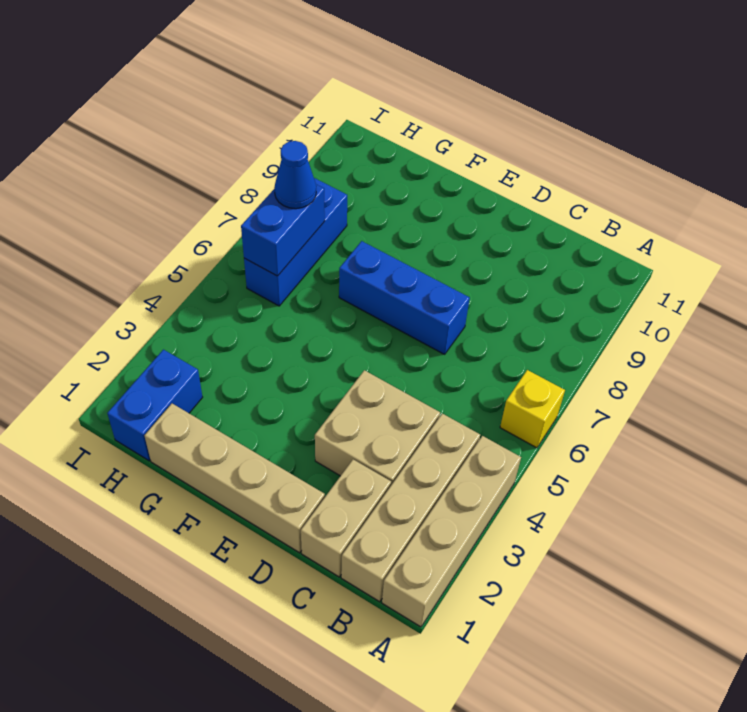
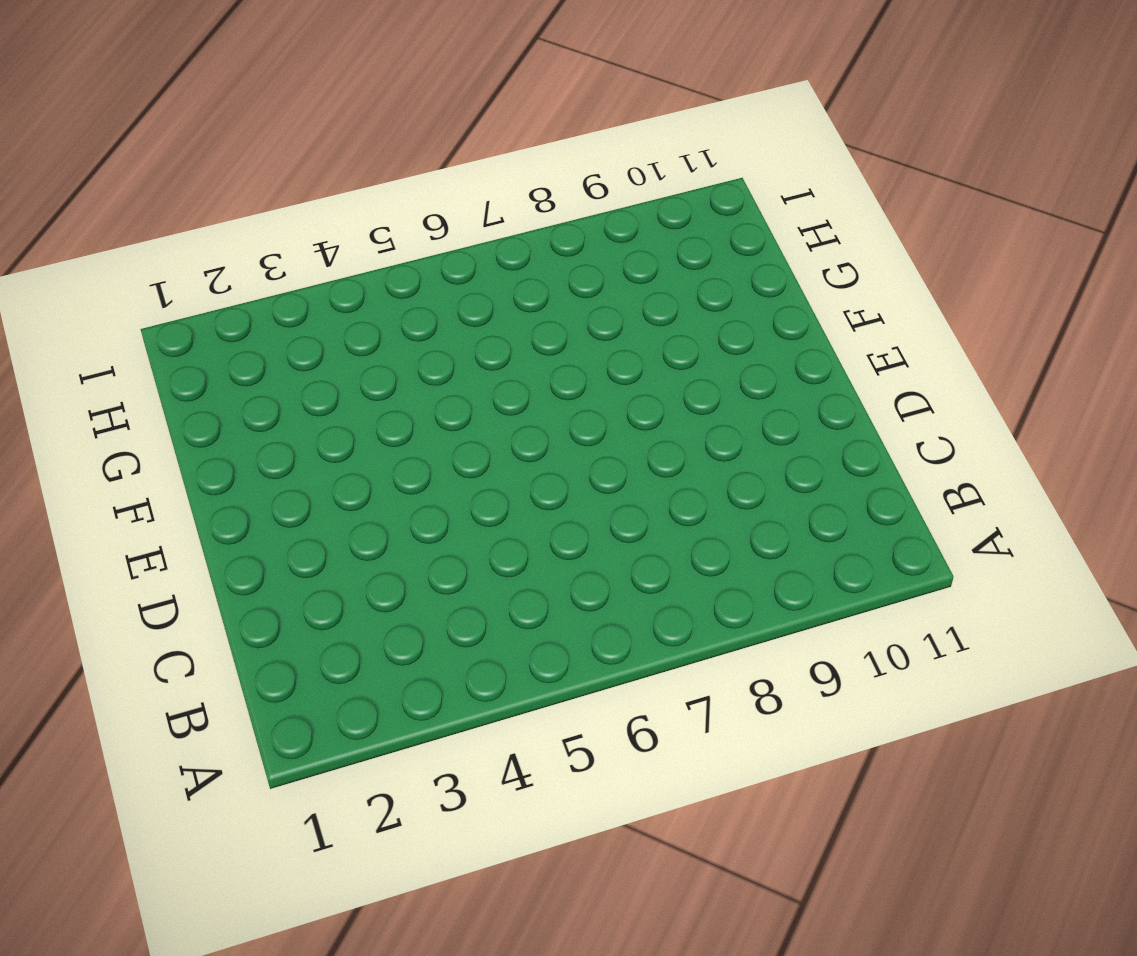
none -> tan brick A1:A4 level 1
none -> yellow brick A6 level 1

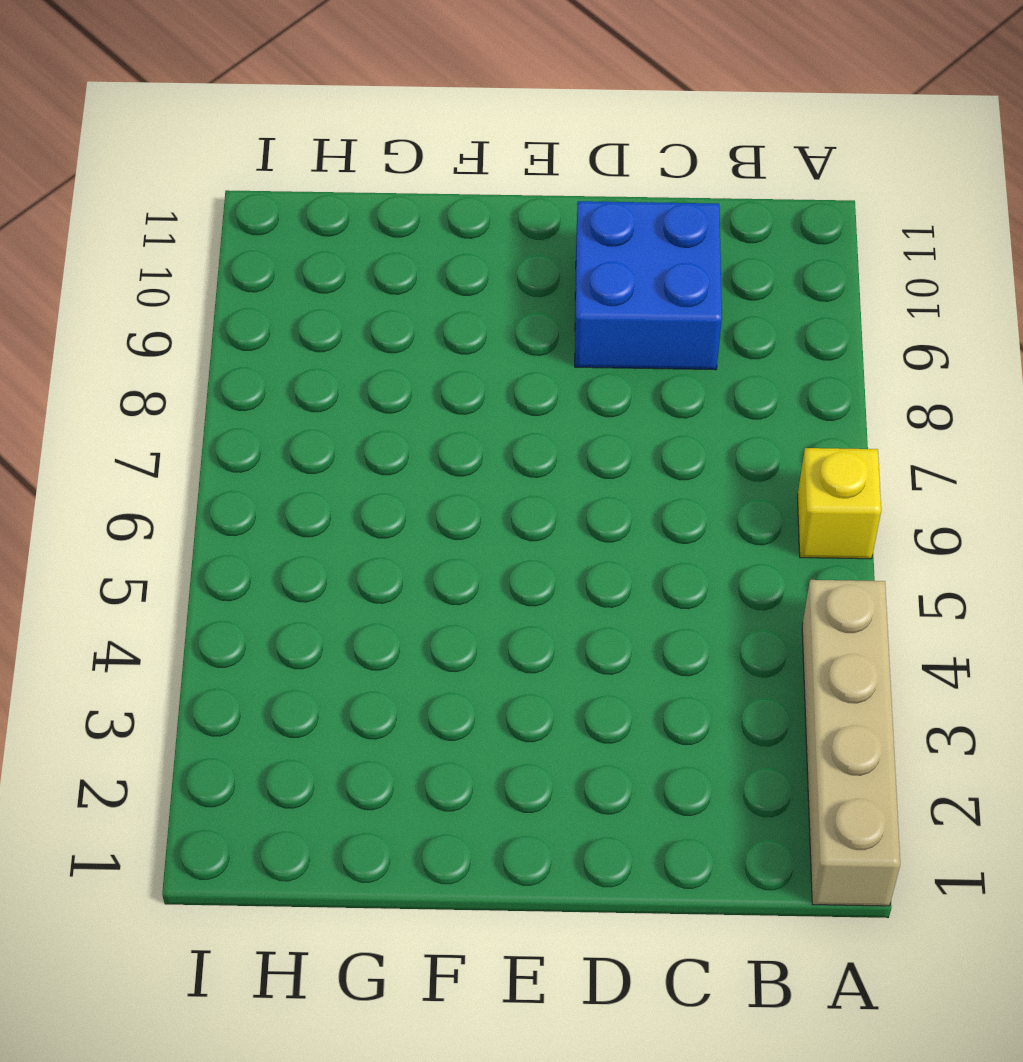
blue brick C9:D10 level 1 -> none
none -> tan brick B1:B4 level 1
none -> tan brick C1:C2 level 1

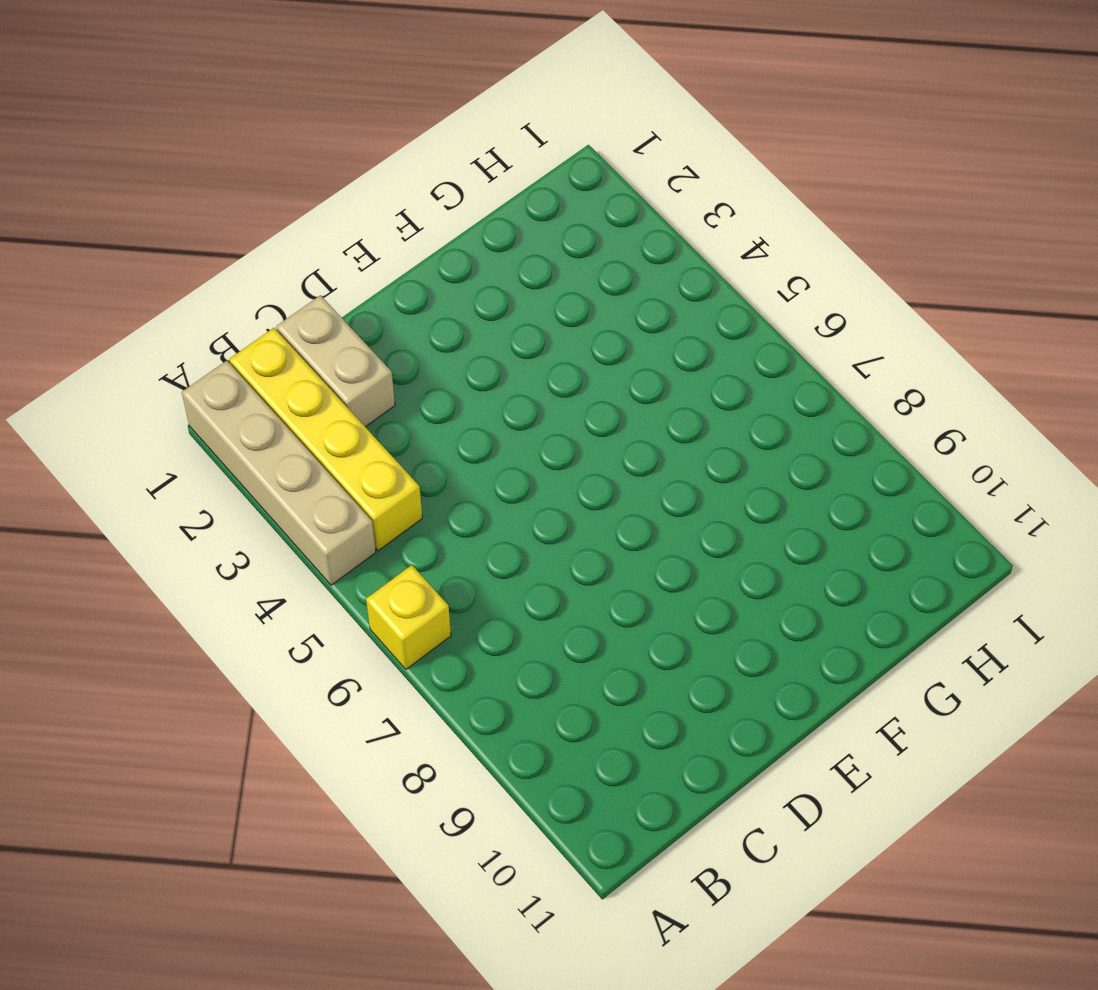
yellow brick B1:B4 level 1 -> tan brick B1:B4 level 1
none -> tan brick C3:D4 level 1
none -> tan brick D1:G1 level 1

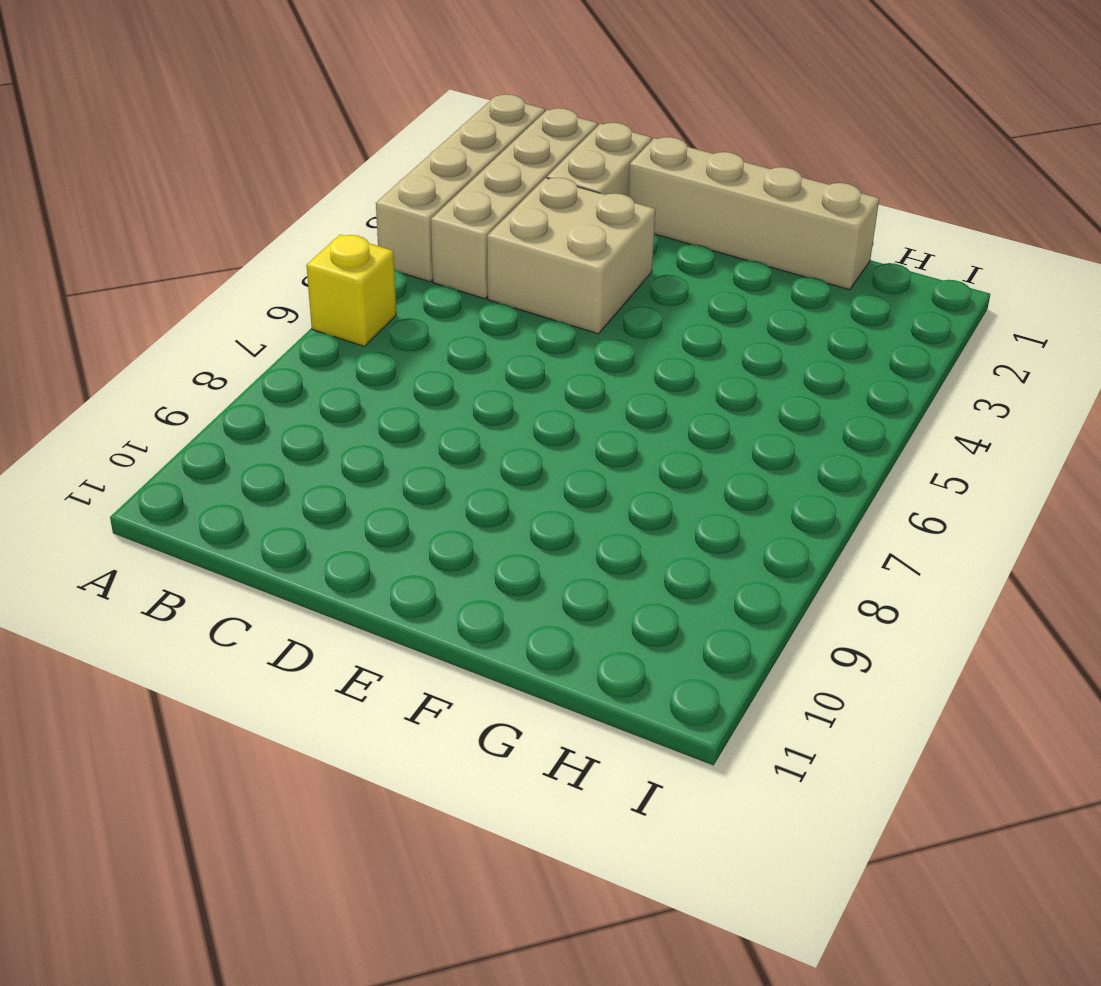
none -> blue brick D7:F7 level 1
none -> blue brick H1:H2 level 1

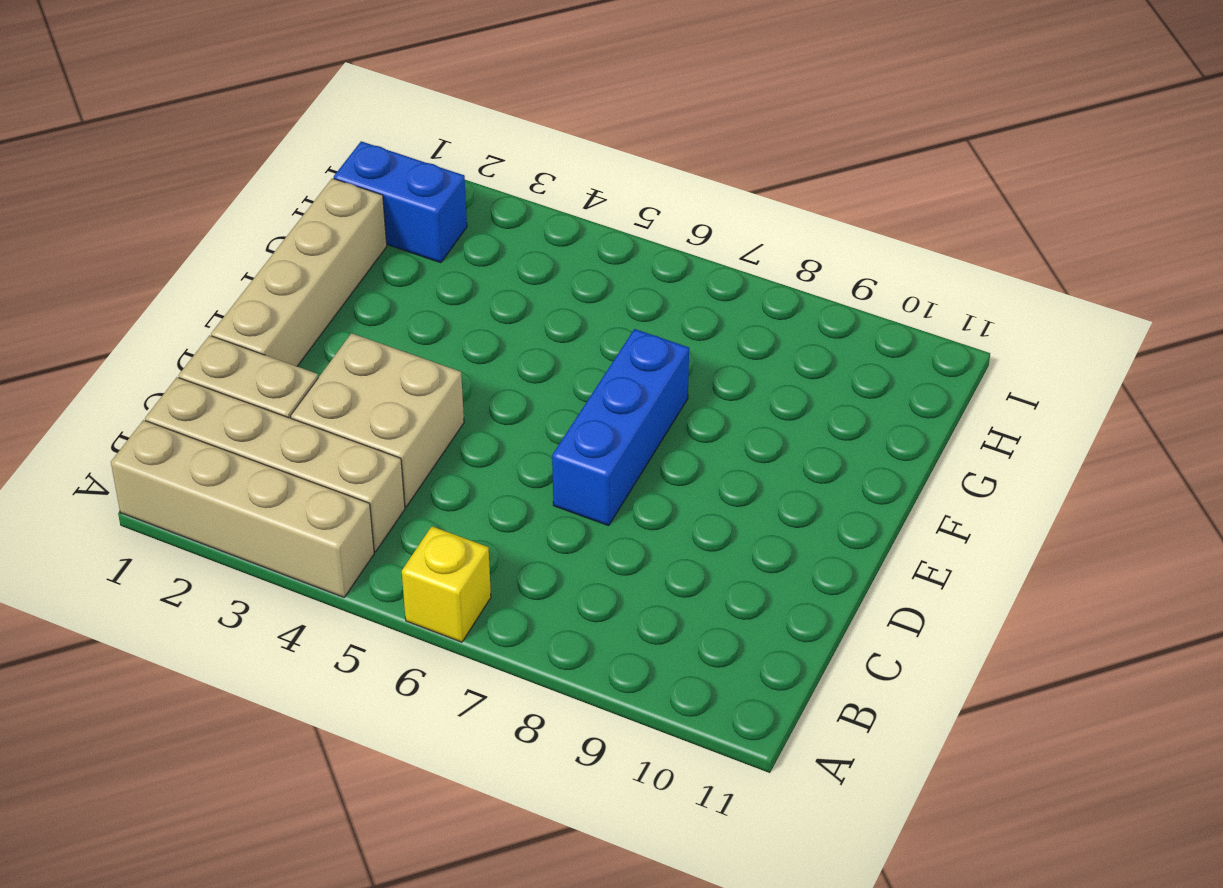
none -> blue brick H6:H8 level 1
none -> blue brick H6:H7 level 2

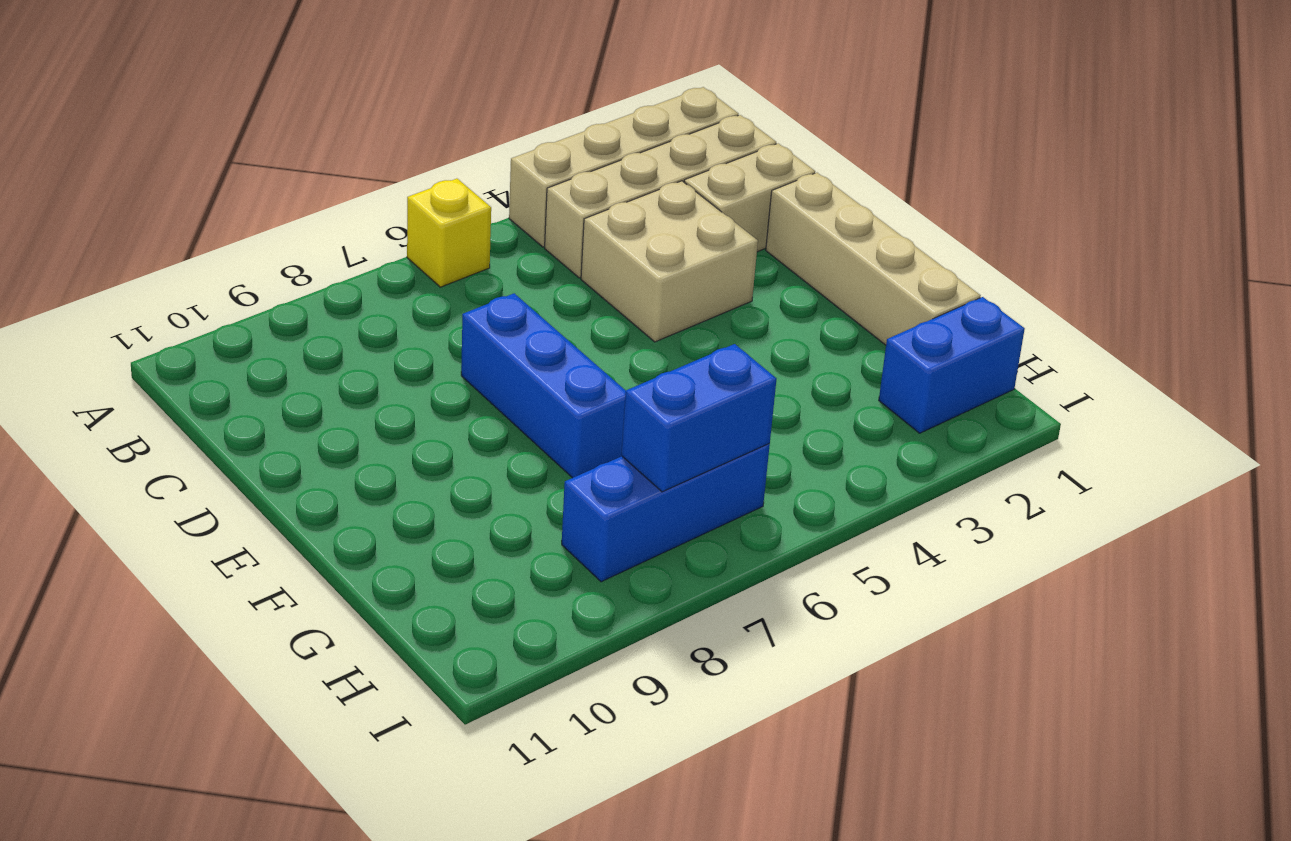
none -> blue cone H7 level 3

